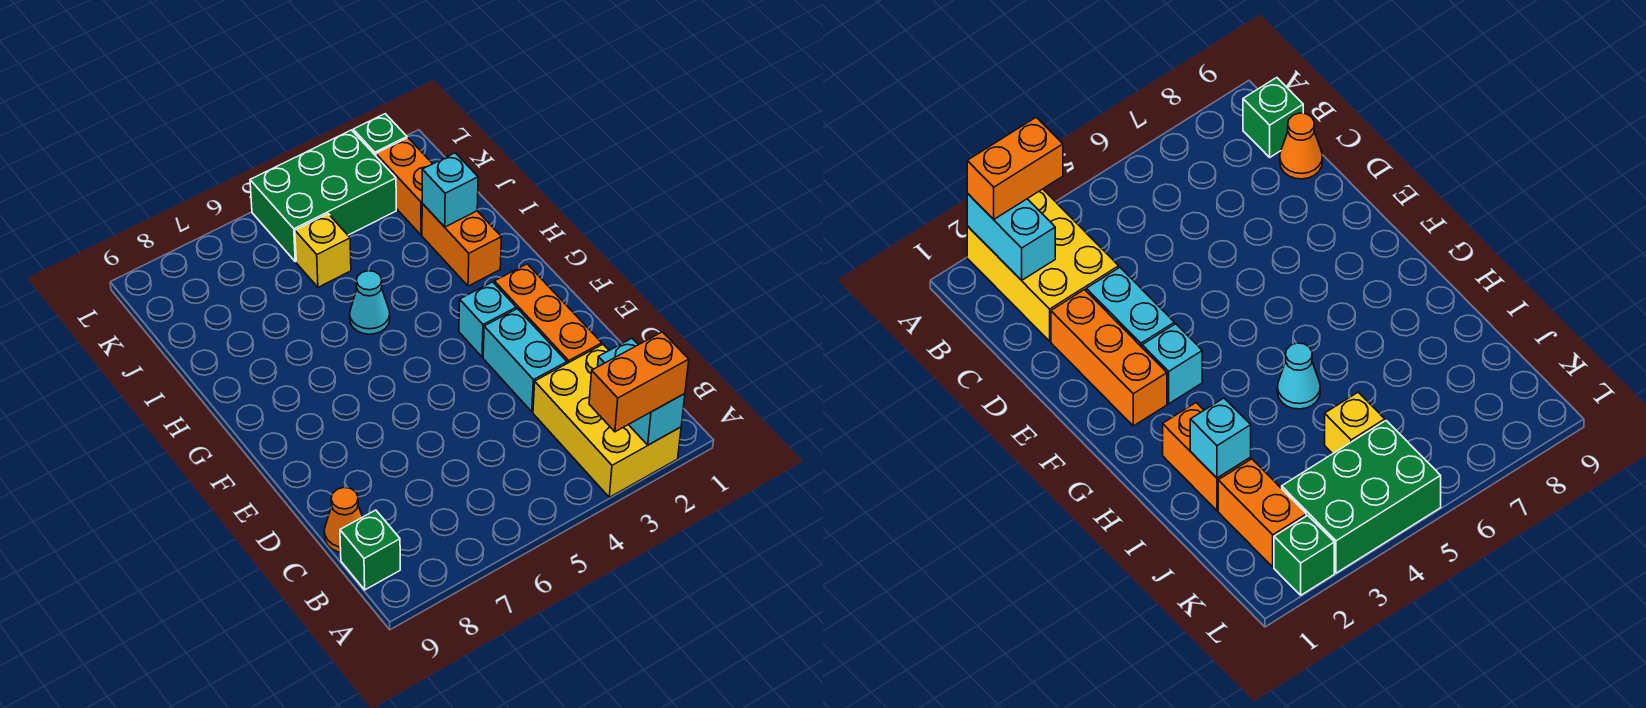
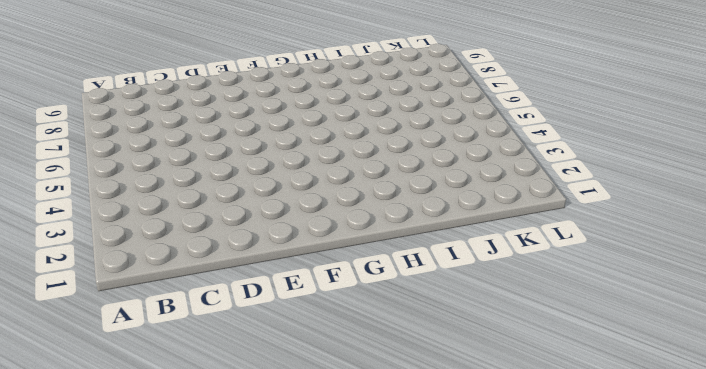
none -> yellow brick A2:C3 level 1
none -> green brick B9 level 1
none -> orange cone C9 level 1

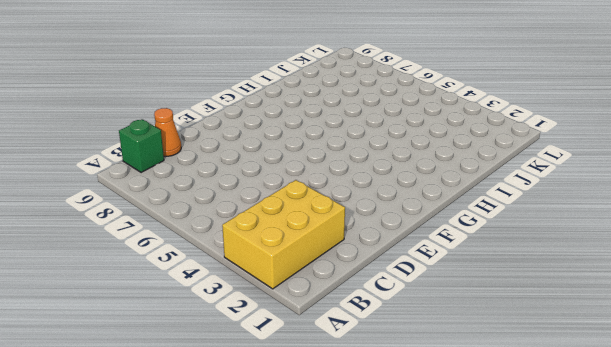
none -> orange brick D2:F2 level 1
none -> cyan brick D3:E3 level 1
none -> cyan brick F3 level 1

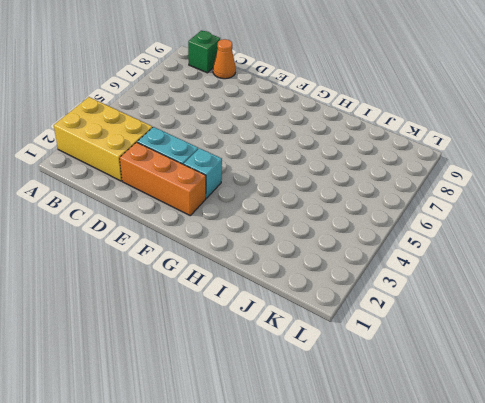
none -> orange brick H2:I2 level 1
none -> cyan cone H5 level 1
none -> orange brick J2:K2 level 1

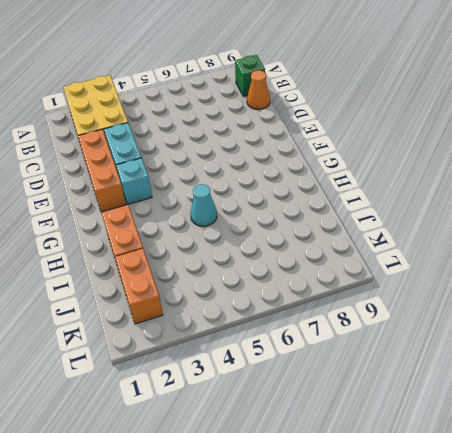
none -> yellow brick J5 level 1
none -> green brick K3:L5 level 1
none -> green brick L2 level 1

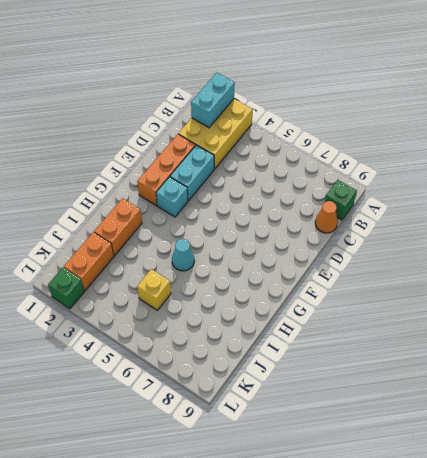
none -> green brick K3:L5 level 1
none -> cyan brick I2 level 2
none -> orange brick A2:A3 level 3

